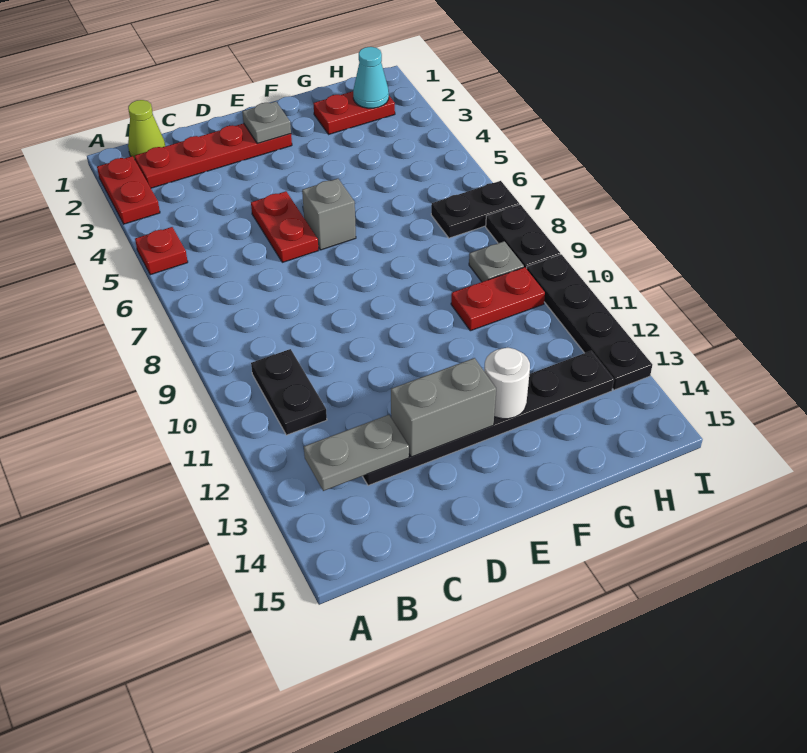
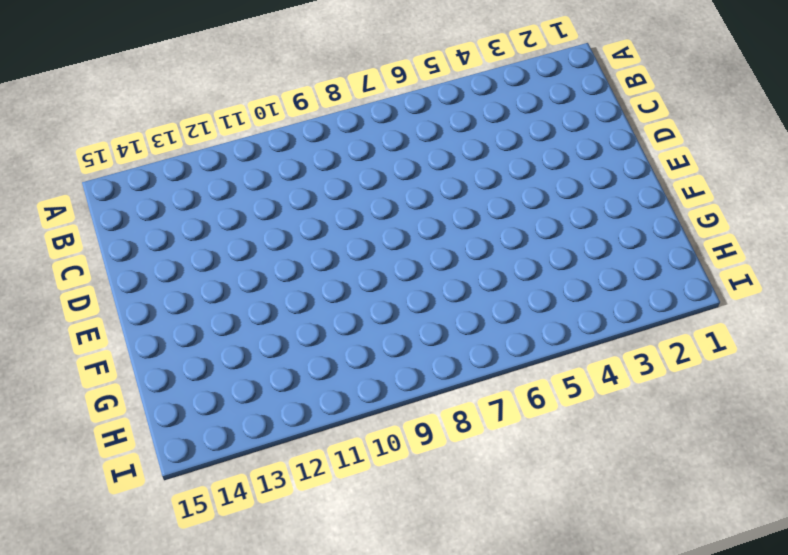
none -> red plate A2:A3 level 1
none -> red plate A5 level 1
none -> lime cone B1 level 1

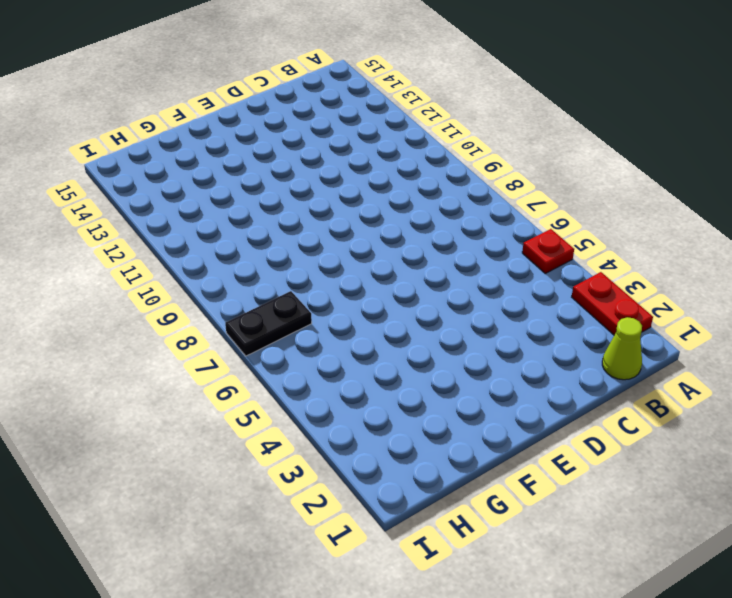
none -> red plate B2:E2 level 1
none -> black plate B10:B11 level 1
none -> black plate C13:H13 level 1

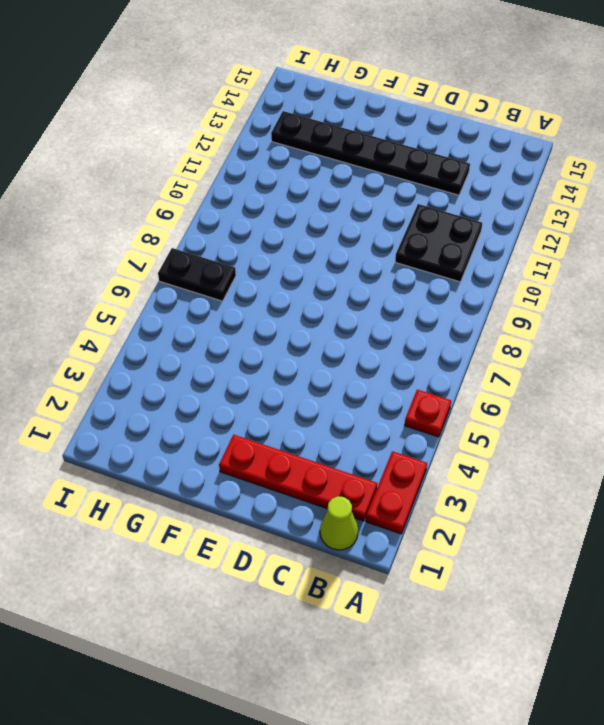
black plate B10:C11 level 1 -> black plate B10:B11 level 1
none -> red plate D5:D6 level 1
none -> grey brick E6 level 1
none -> red plate G2:H2 level 1

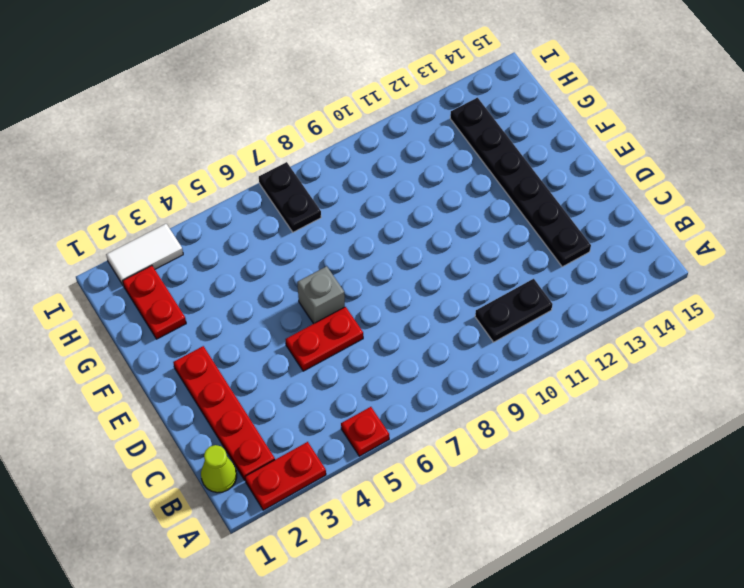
white tile I2:I3 level 1 -> none
none -> red plate G10:H10 level 1
none -> grey plate H9 level 1
none -> black plate I8:I9 level 1

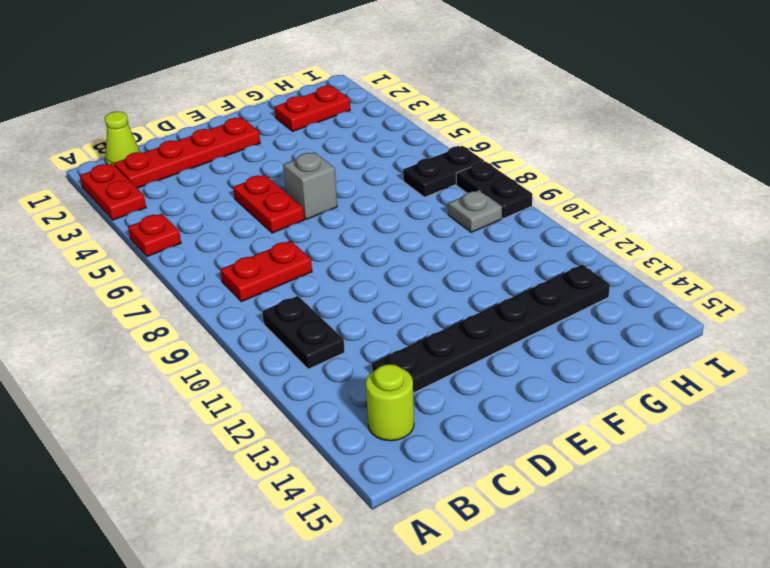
red plate B8:C8 level 1 -> red plate G10:H10 level 1
lime round brick B14 level 1 -> none
none -> black plate I10:I13 level 1
none -> grey plate B13:C13 level 2
none -> grey brick D13:E13 level 2

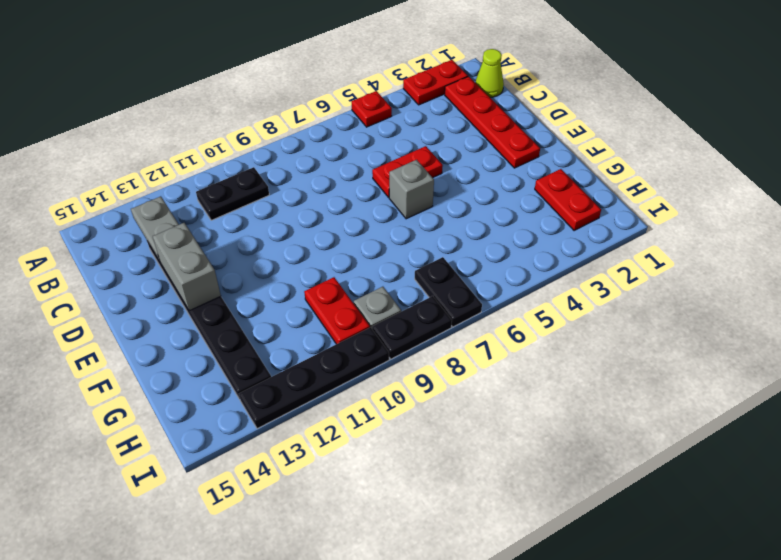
none -> grey plate E2 level 2
none -> white round brick F13 level 2
none -> cyan cone H2 level 2

